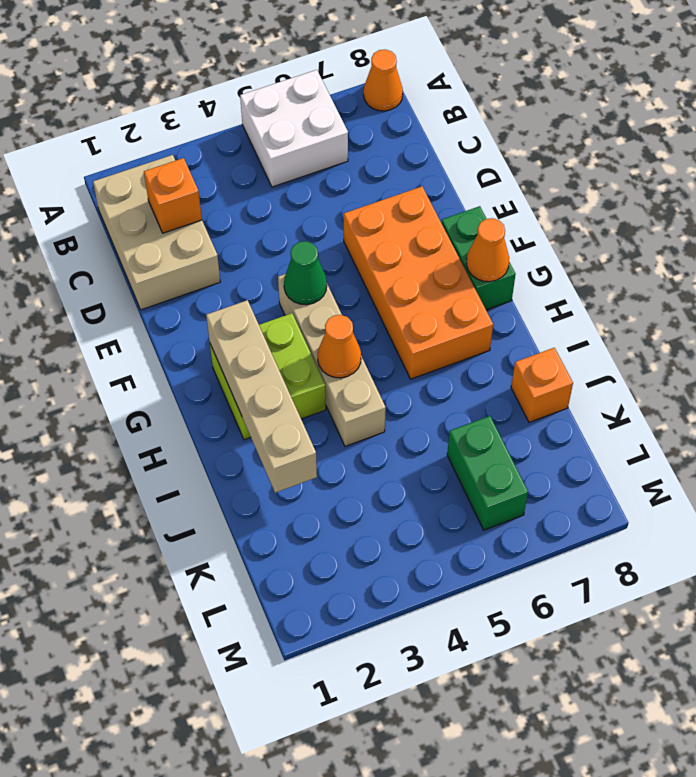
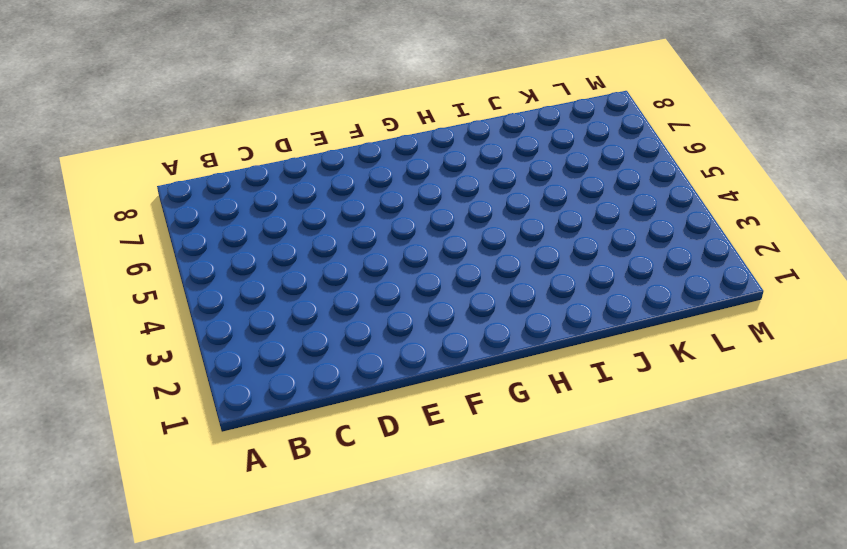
none -> white brick A5:B6 level 1
none -> orange cone A8 level 1
none -> tan brick B1:D2 level 1

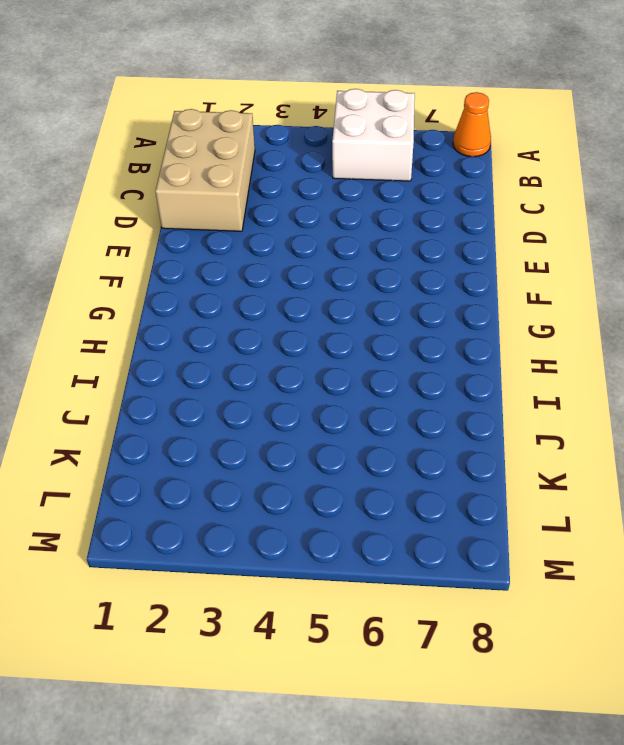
none -> orange brick E6:H7 level 1
none -> tan brick F4:I4 level 1
none -> green brick F8:G8 level 1

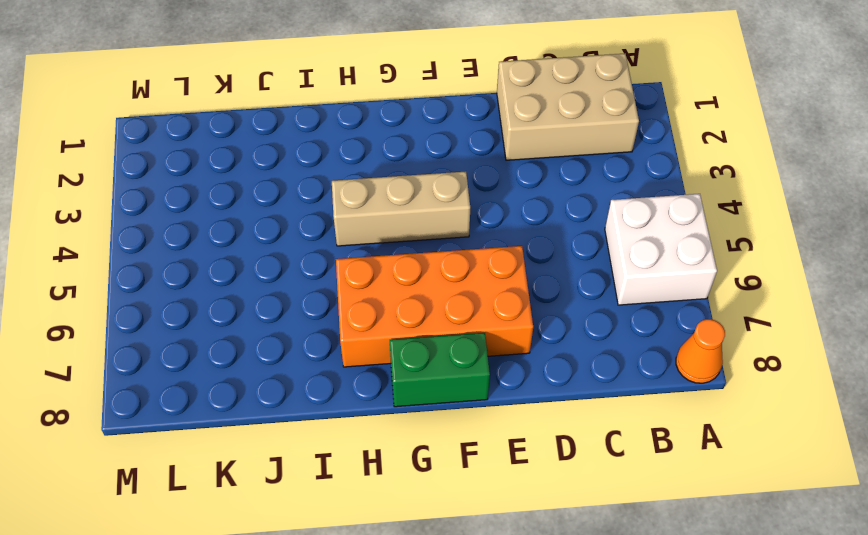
tan brick F4:H4 level 1 -> tan brick F4:I4 level 1
none -> lime brick G2:H3 level 1
none -> orange brick J8 level 1
none -> green brick K6:L6 level 1

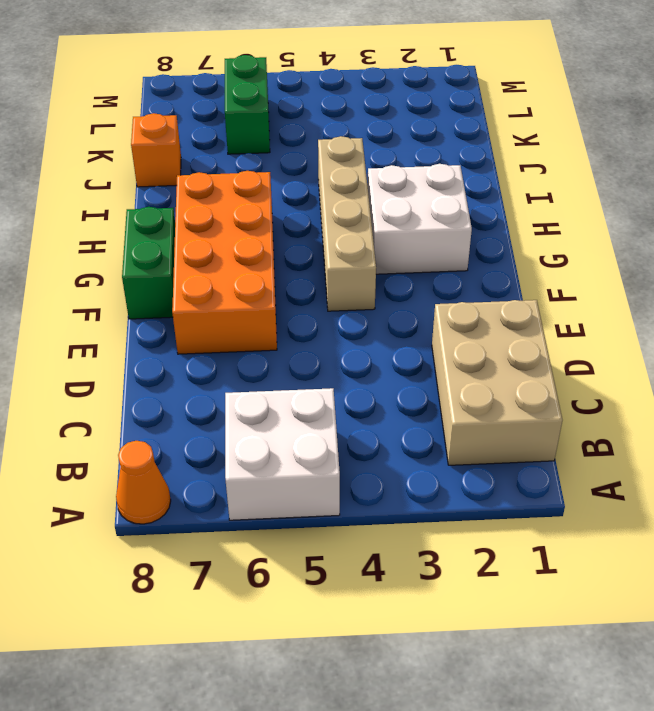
white brick G2:H3 level 1 -> lime brick G2:H3 level 1
none -> orange brick C2 level 2
none -> green cone F4 level 2
none -> tan brick G2:J2 level 2

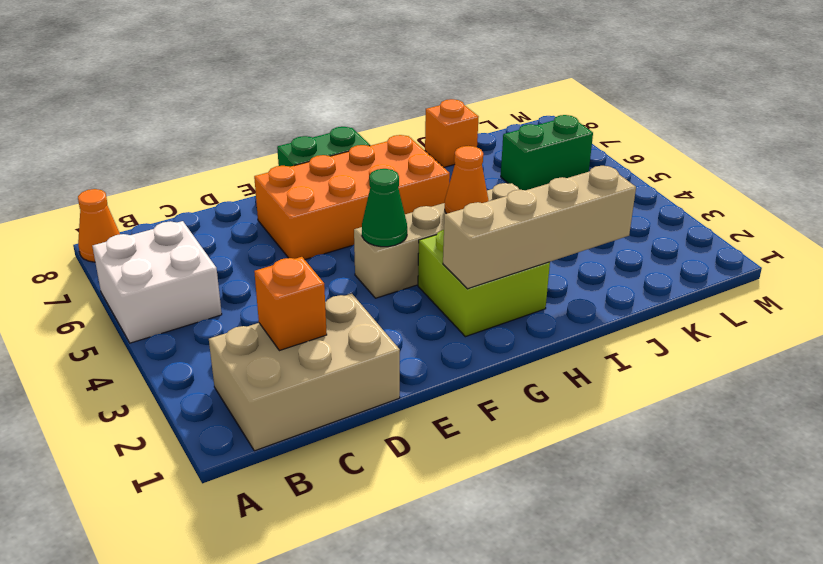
none -> orange cone G8 level 2

